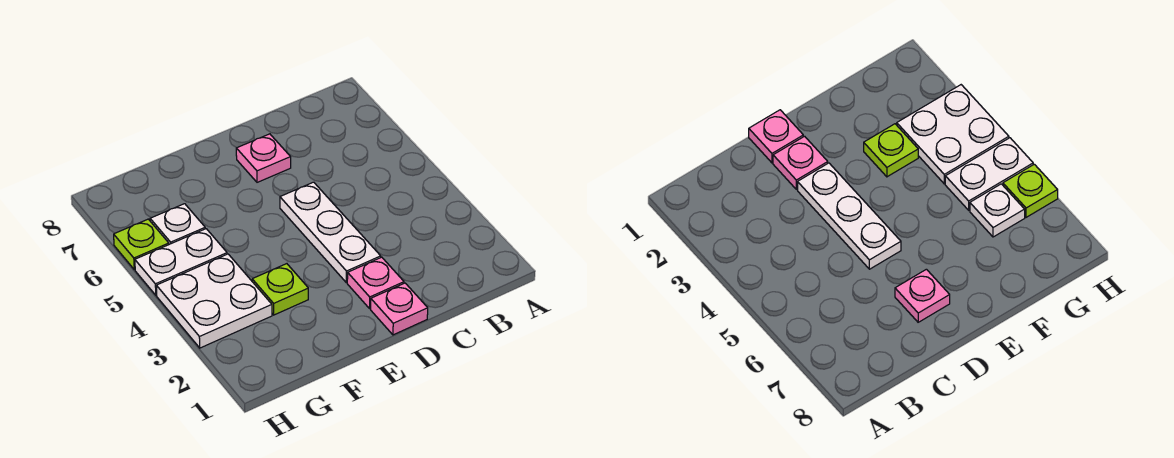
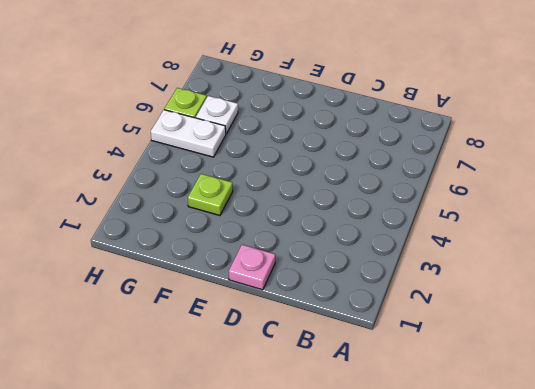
none -> pink plate D2 level 1
none -> white plate D3:D5 level 1

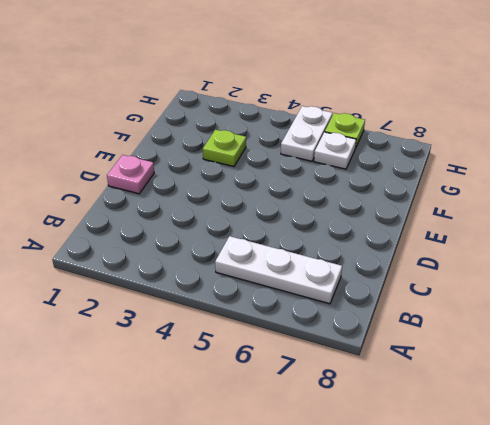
white plate B5:B7 level 1 -> white plate D3:D5 level 1
none -> pink plate D2 level 1
none -> pink plate D7 level 1

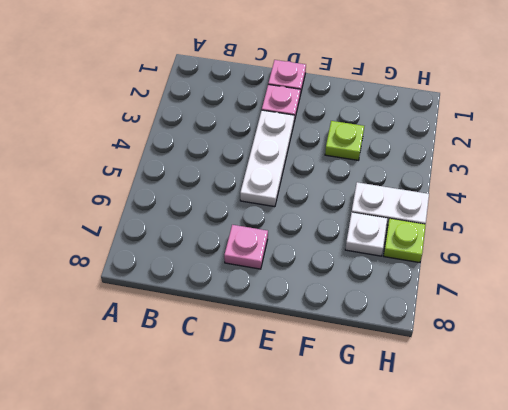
none -> white plate G3:H4 level 1

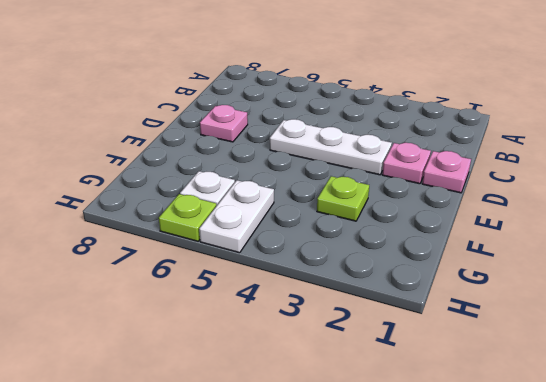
none -> white plate G3:H4 level 1

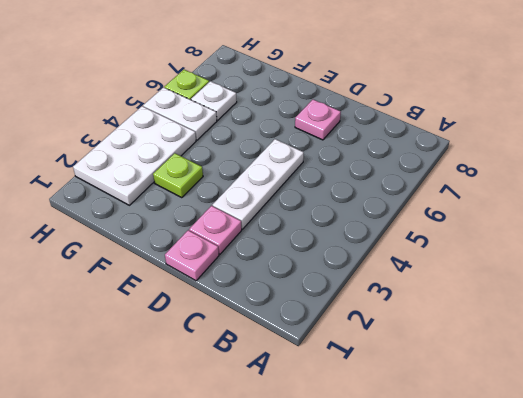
white plate G2:H4 level 1 -> white plate G3:H4 level 1

